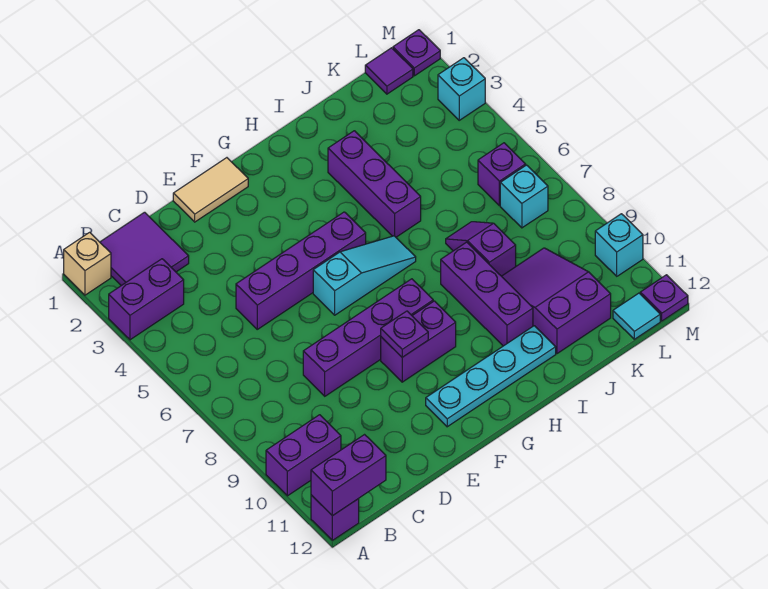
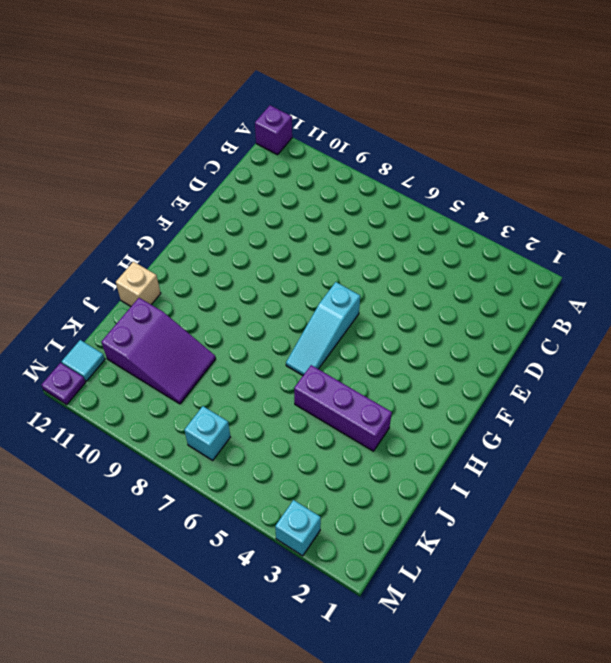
tan brick I12 level 1 -> tan brick A1 level 1
none -> purple brick A3:B3 level 1
none -> purple brick A10:B10 level 1
none -> purple tile B1:C2 level 1

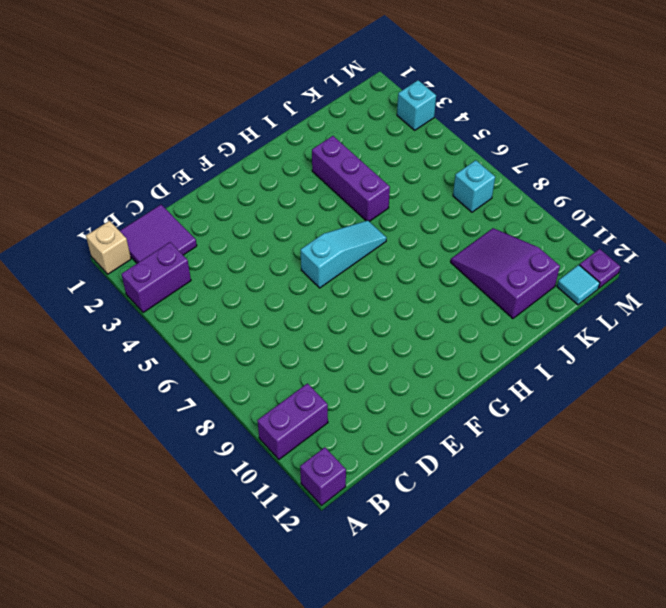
none -> purple brick D5:G5 level 1
none -> purple brick D8:G8 level 1
none -> tan tile E1:F1 level 1

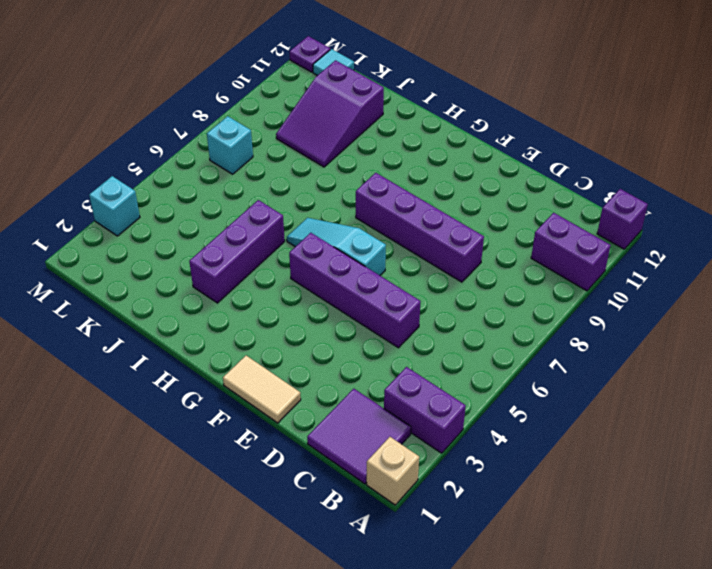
none -> purple brick F9:G9 level 1
none -> cyan plate F11:I11 level 1
none -> purple brick I8:I10 level 1

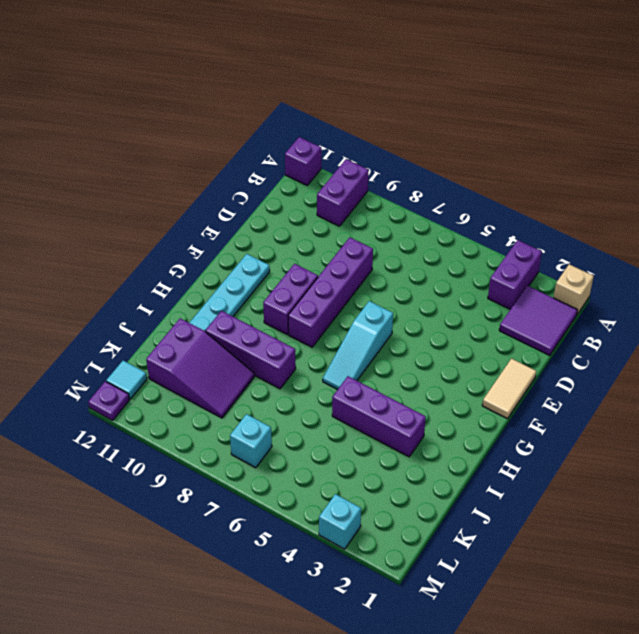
none -> purple brick D5:G5 level 1
none -> purple slope J7:J8 level 1 top 8
none -> purple tile L1 level 1

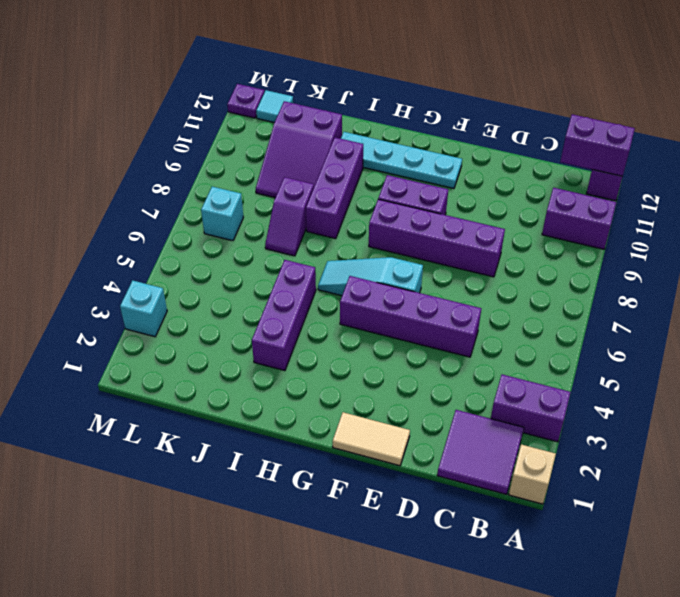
none -> purple tile L1 level 1
none -> purple brick L6 level 1
none -> purple plate M1 level 1

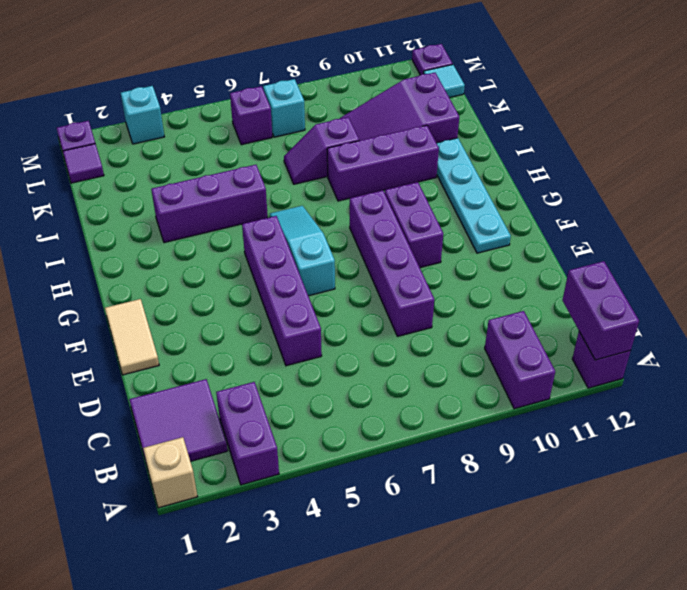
none -> cyan brick M10 level 1
none -> purple plate F9 level 2

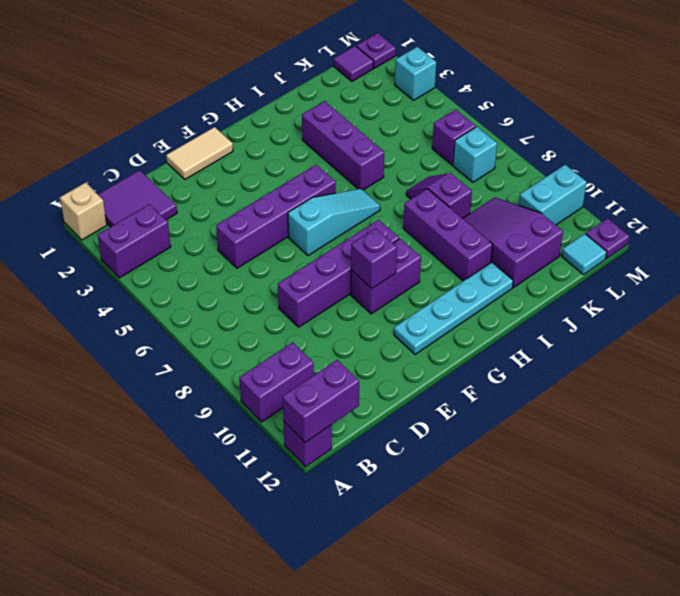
purple brick F9 level 2 -> purple plate F9 level 2
cyan brick L10:M10 level 1 -> cyan brick M10 level 1

